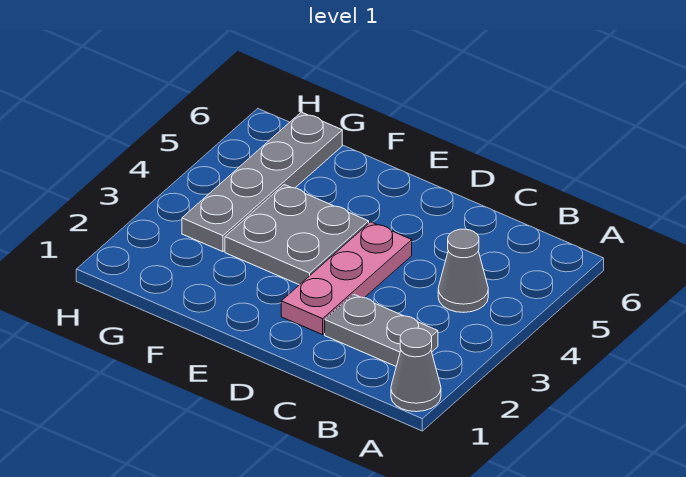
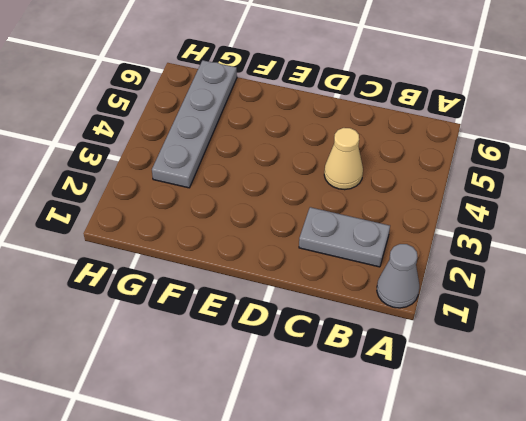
tan cone C4 level 1 -> none
none -> grey cone B4 level 1
none -> pink plate D2:D4 level 1

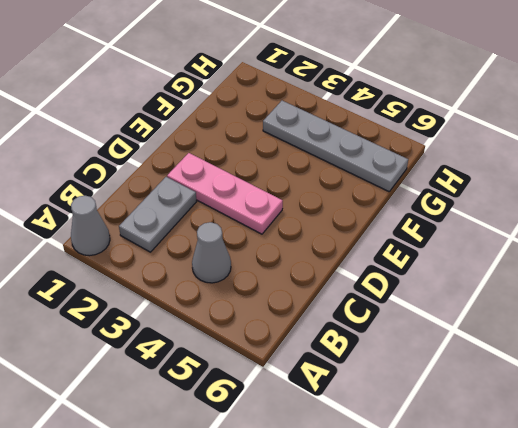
none -> grey plate E3:F4 level 1

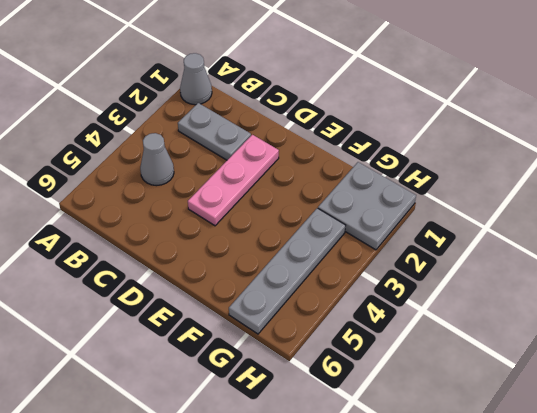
grey plate G1:H2 level 1 -> grey plate E3:F4 level 1

